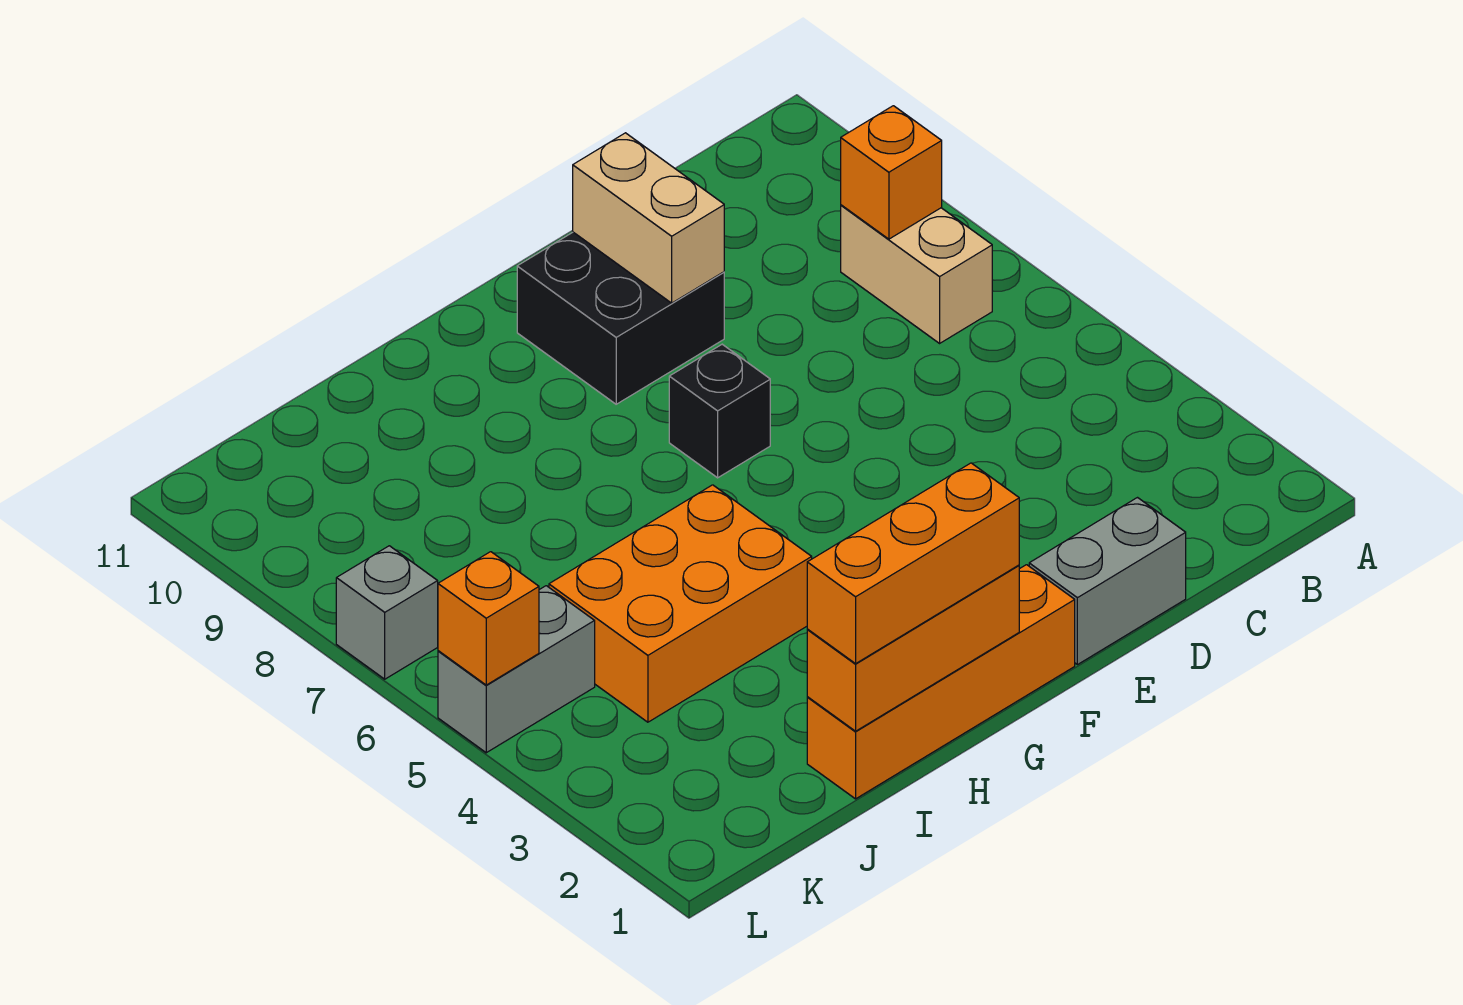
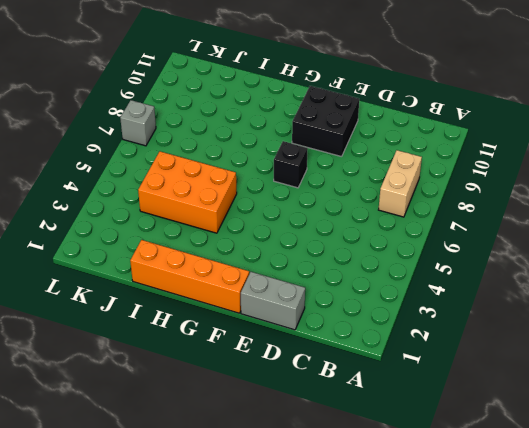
none -> grey brick K5:L5 level 1
none -> orange brick B8 level 2
none -> tan brick E9:E10 level 2

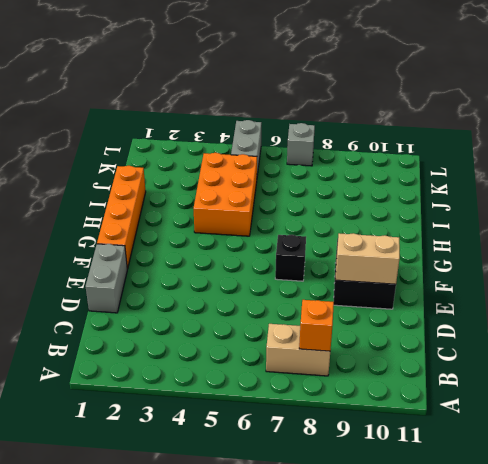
none -> orange brick G1:I1 level 2
none -> orange brick L5 level 2
none -> orange brick G1:I1 level 3

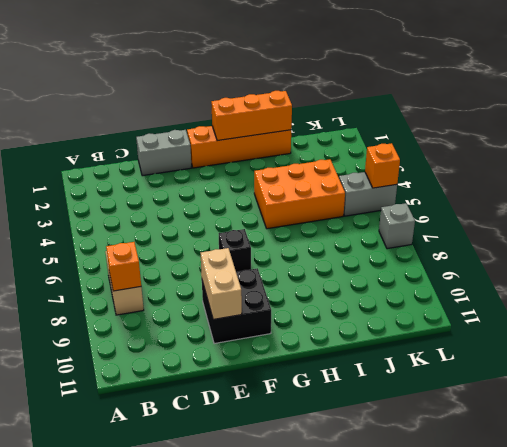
none -> orange brick G1:I1 level 3

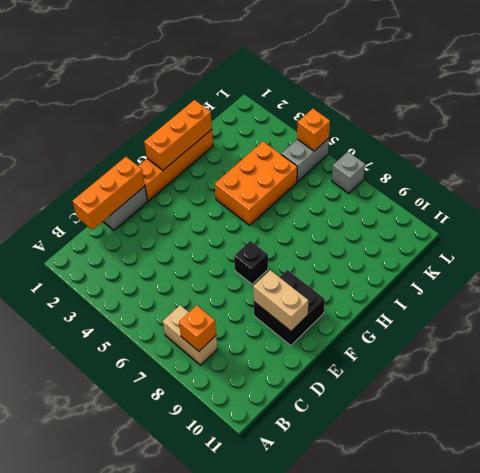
orange brick C1:E1 level 2 -> orange brick G1:I1 level 3

